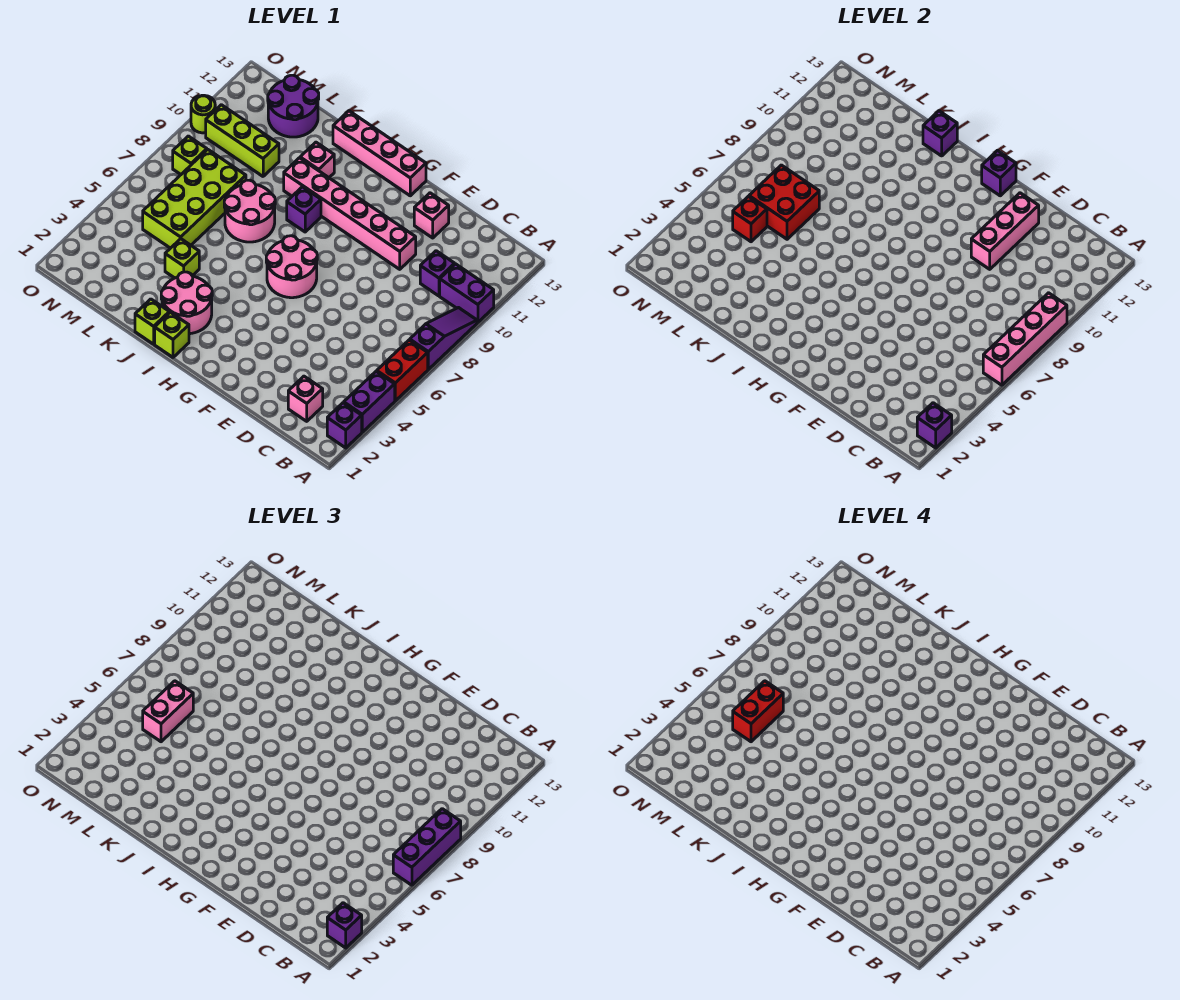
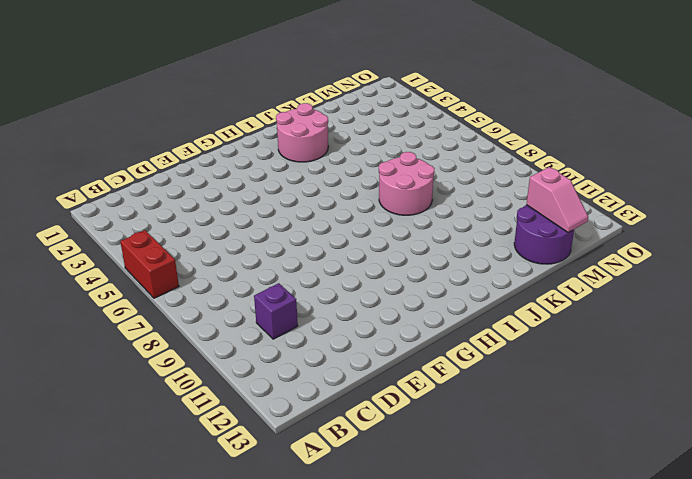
pink slope M12:M13 level 2 top 12 -> none
none -> purple brick A2 level 1
none -> purple brick A3:A4 level 1
none -> purple slope A7:A9 level 1 top 7
none -> purple brick A10:B10 level 1

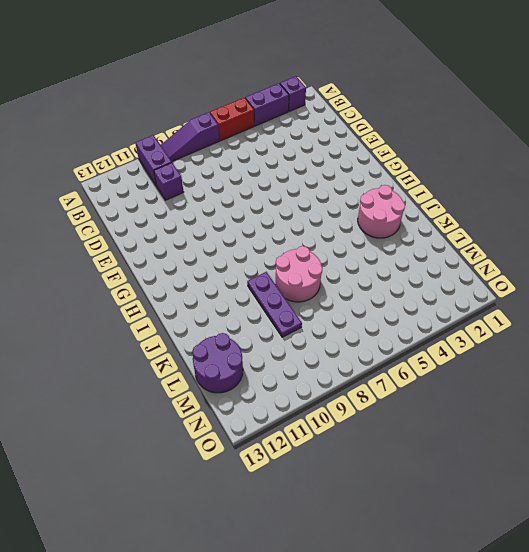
purple plate J9:L9 level 1 -> none
none -> pink brick C2 level 1
none -> pink brick E10:J10 level 1
none -> pink brick E12 level 1
none -> pink round brick G6:H7 level 1

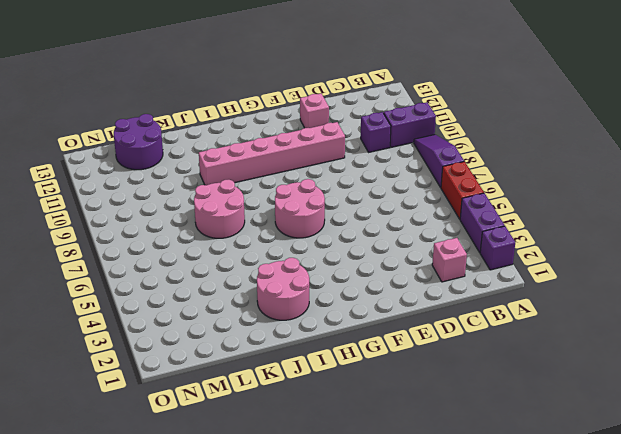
none -> pink brick G13:J13 level 1
none -> lime brick I1 level 1
none -> purple brick I9 level 1
none -> lime brick J1 level 1

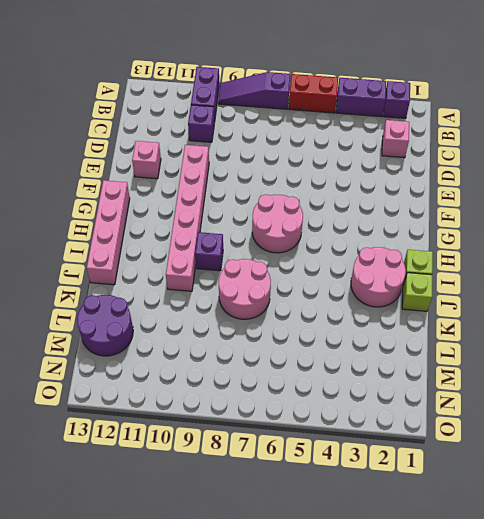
none -> pink brick J11 level 1
none -> lime brick K4 level 1
none -> lime brick L5:M8 level 1
none -> lime brick L10:N10 level 1

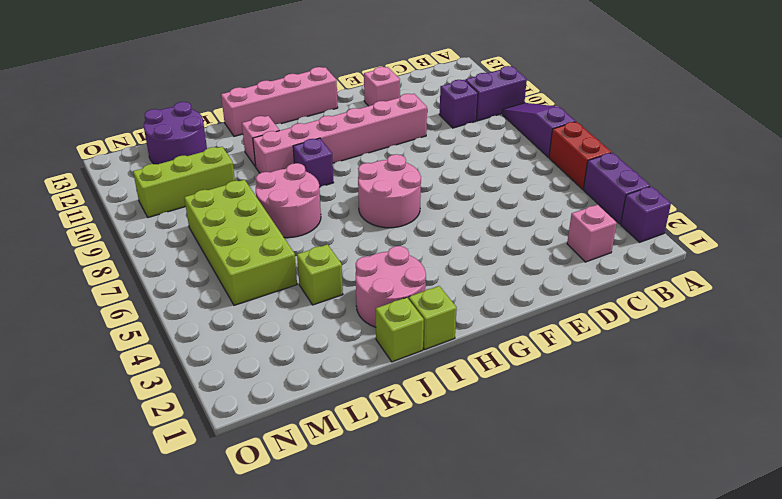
none -> lime brick N8 level 1
none -> lime round brick O10 level 1
none -> purple brick A2 level 2
none -> pink brick A6:A9 level 2

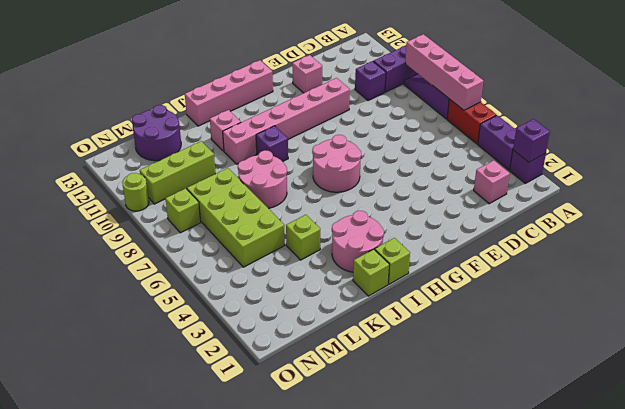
none -> pink brick E10:E12 level 2
none -> purple brick G13 level 2
none -> purple brick J13 level 2
none -> red brick L6:M7 level 2

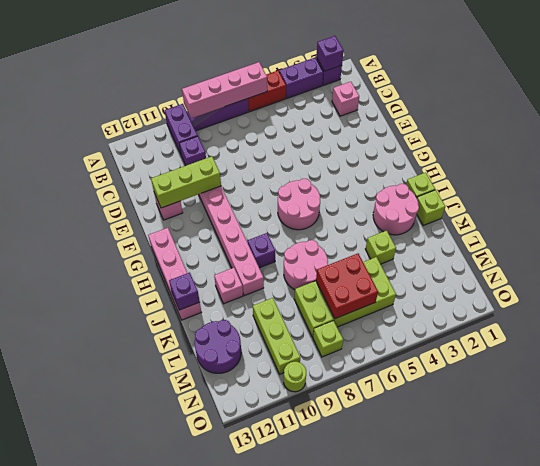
lime brick E10:E12 level 2 -> pink brick E10:E12 level 2
none -> purple brick G13 level 2
none -> red brick M5 level 2
none -> purple brick A2 level 3
none -> purple brick A6:A8 level 3

